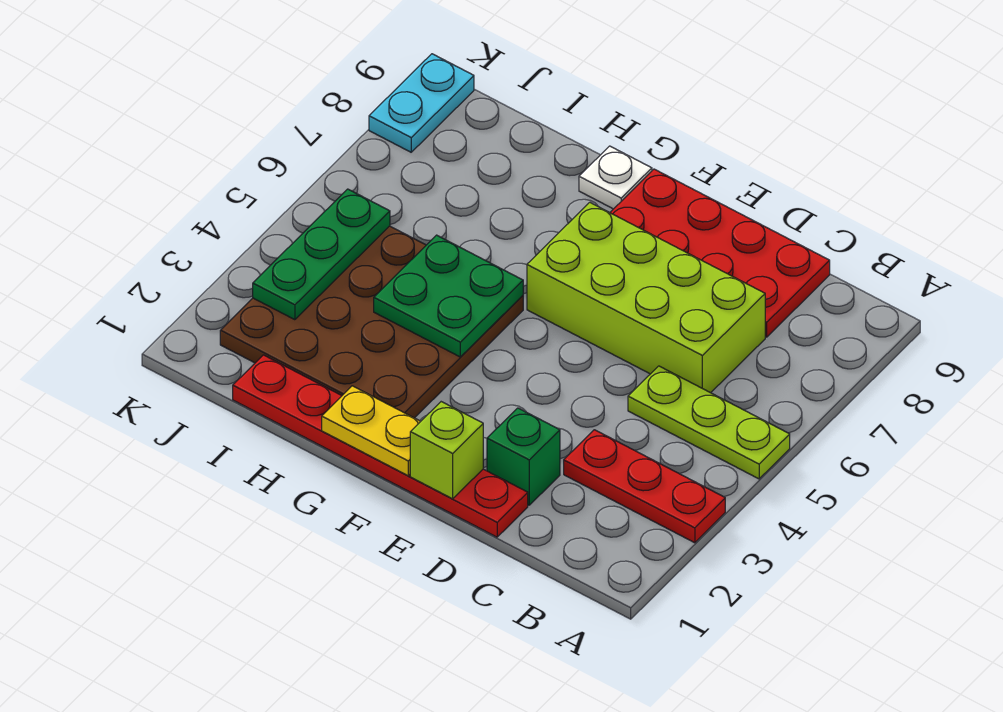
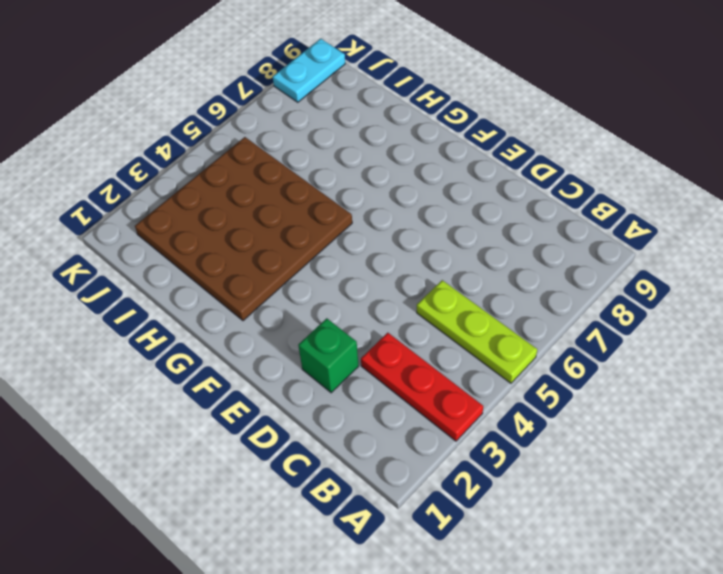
none -> lime brick C6:F7 level 1
none -> red plate C8:F9 level 1
none -> red plate D1:I1 level 1

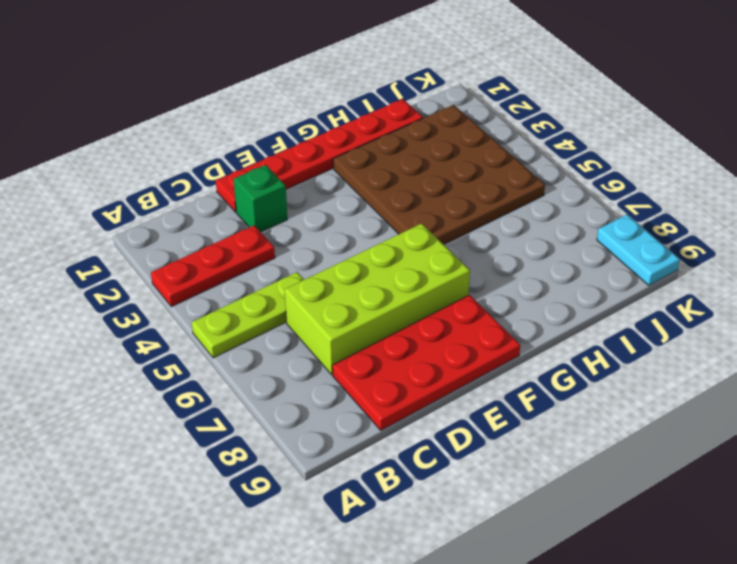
none -> white plate G9 level 1
none -> lime brick E1 level 2
none -> yellow plate F1:G1 level 2

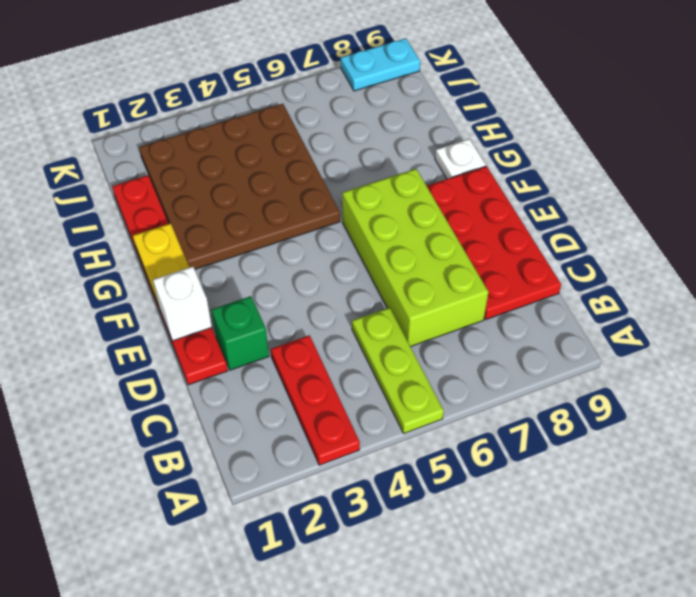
white brick E1 level 2 -> lime brick E1 level 2
none -> green plate G4:H5 level 2
none -> green plate J3:J5 level 2

